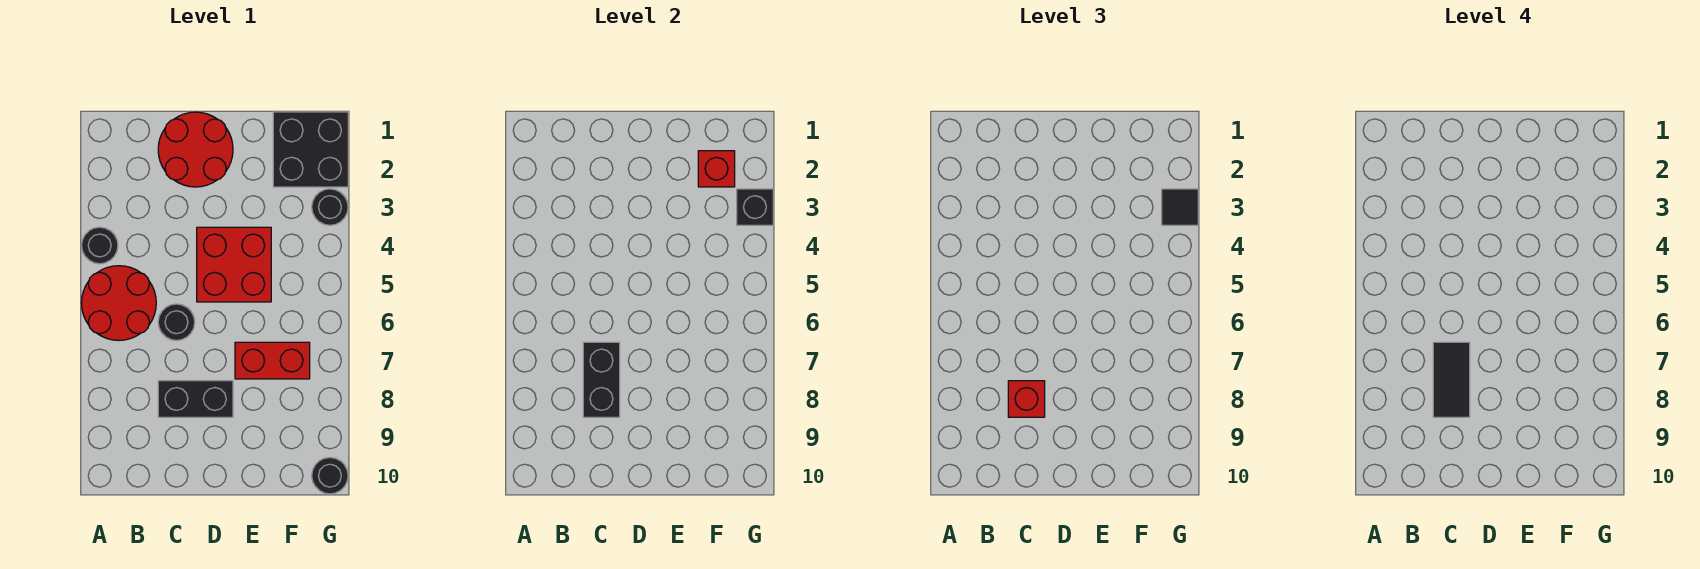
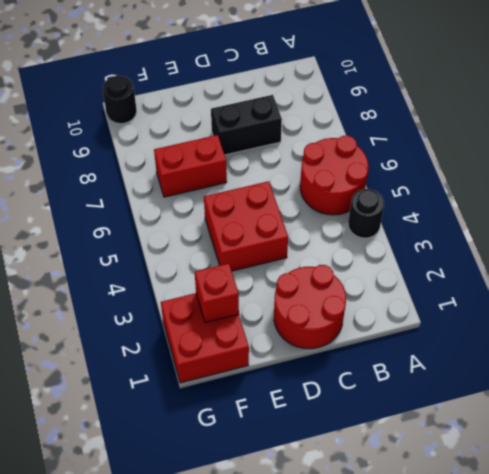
red brick F1:G2 level 1 -> black brick F1:G2 level 1
none -> black round brick C6 level 1
none -> black round brick G3 level 1
none -> black brick C7:C8 level 2

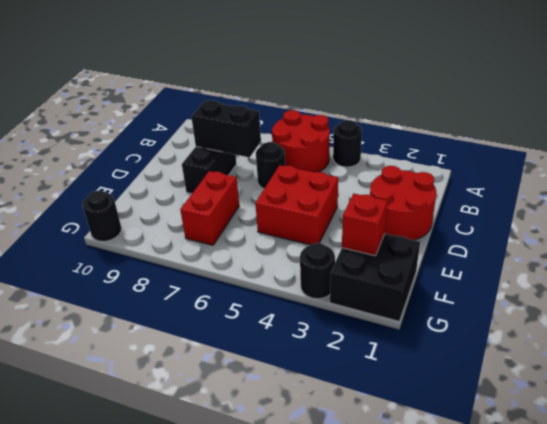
none -> black brick G3 level 2
none -> red brick C8 level 3
none -> black tile G3 level 3

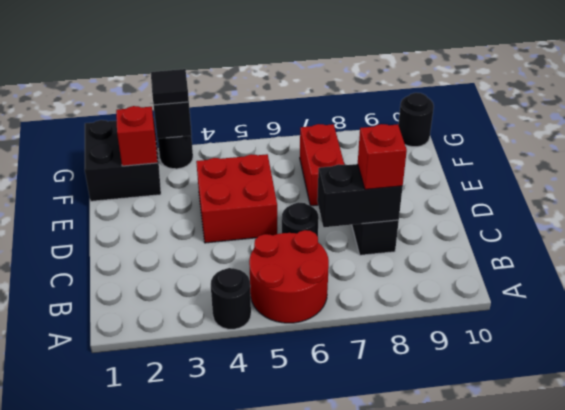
none -> red round brick C1:D2 level 1
none -> black tile C7:C8 level 4

